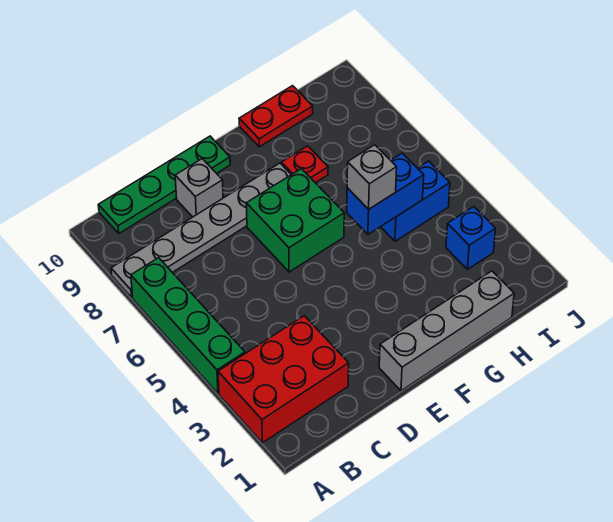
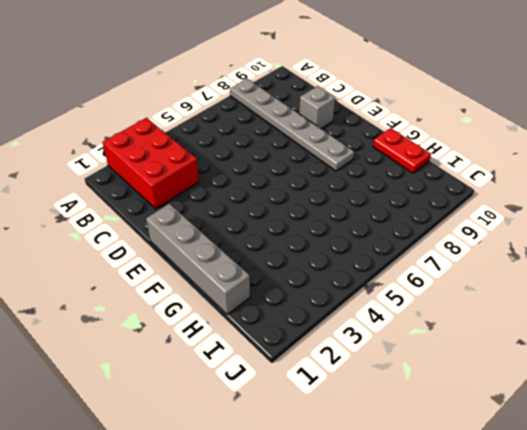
none -> green brick A4:A7 level 1
none -> green plate B10:E10 level 1
none -> green brick E6:F7 level 1

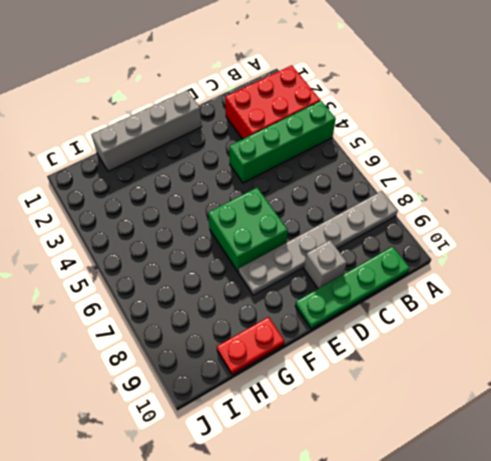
green brick A4:D4 level 1 -> green brick A4:A7 level 1
none -> red plate G8 level 1
none -> blue brick H5:I5 level 1
none -> blue brick I3 level 1

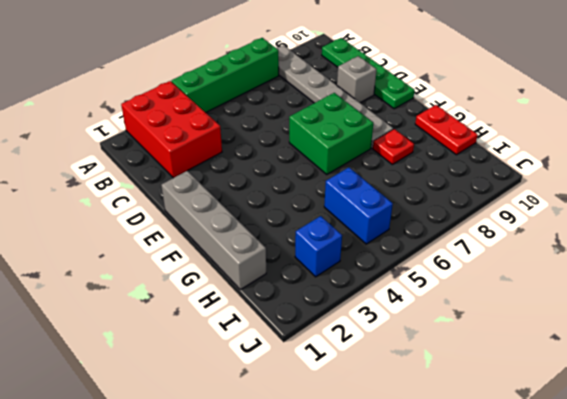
none -> blue brick G5:H5 level 2
none -> grey brick G5 level 3

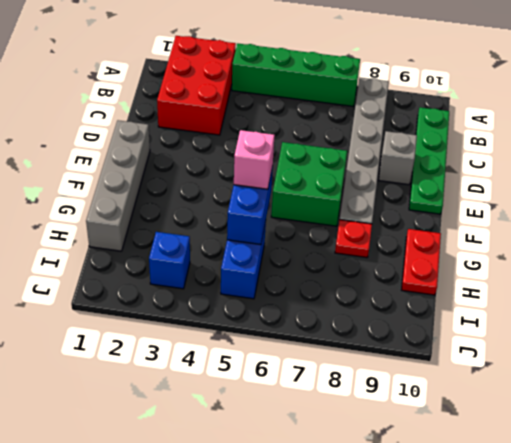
pink brick G5 level 3 -> grey brick G5 level 3

